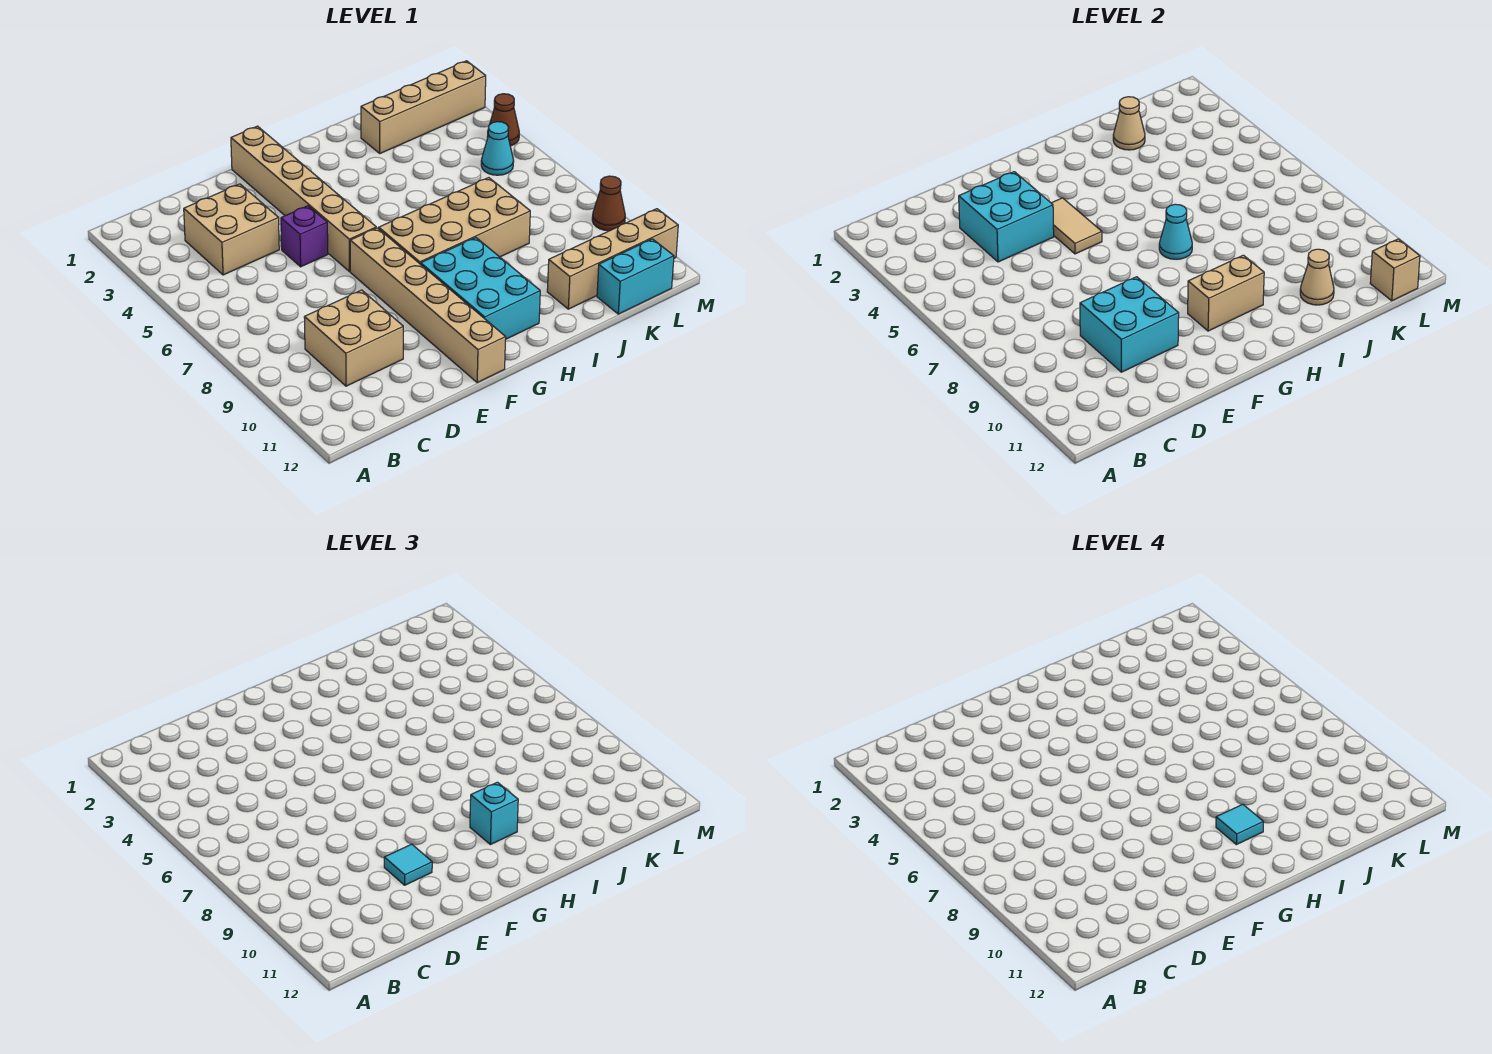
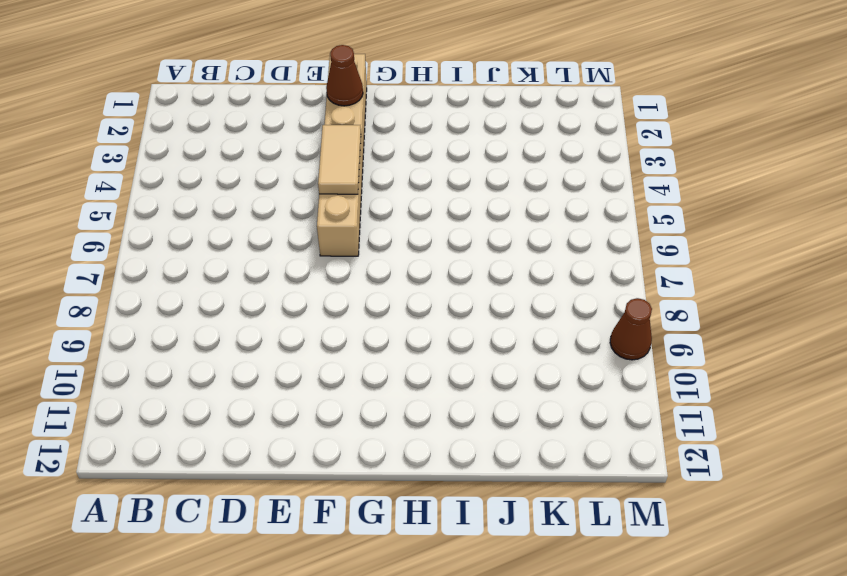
brown cone F2 level 2 -> brown cone M4 level 1
none -> tan brick C3:D4 level 1
none -> tan brick C9:D10 level 1
none -> purple brick E5 level 1

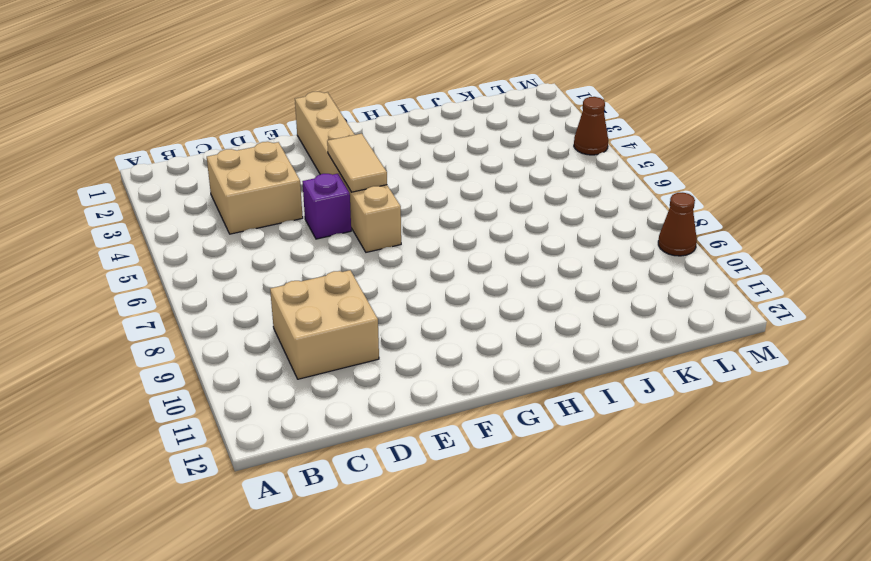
none -> tan brick F7:F12 level 1
none -> tan brick G7:J8 level 1
none -> cyan brick G9:H11 level 1

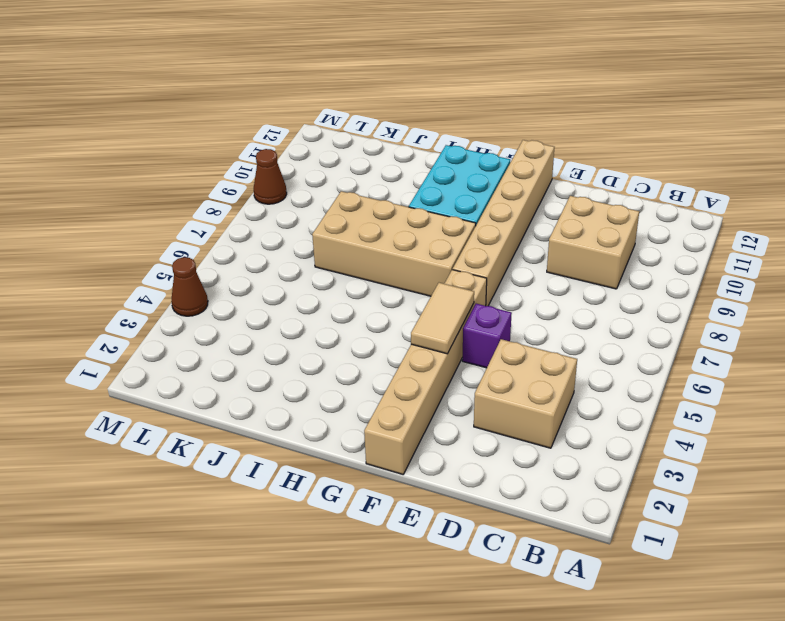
none -> tan brick J2:M2 level 1
none -> tan brick J11:M11 level 1
none -> cyan brick K12:L12 level 1

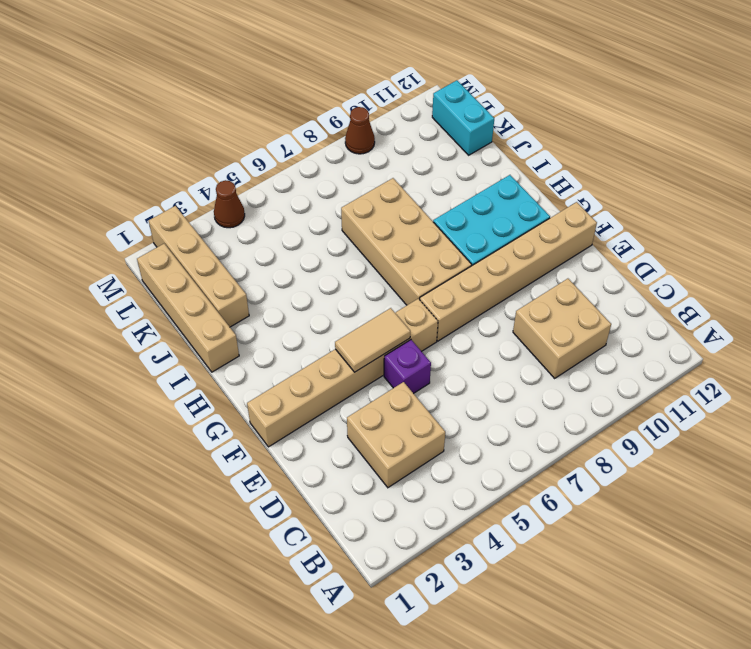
tan brick I1:L1 level 1 -> tan brick J11:M11 level 1
none -> cyan cone L5 level 1
none -> cyan brick D3:E4 level 2
none -> cyan brick D9:E10 level 2

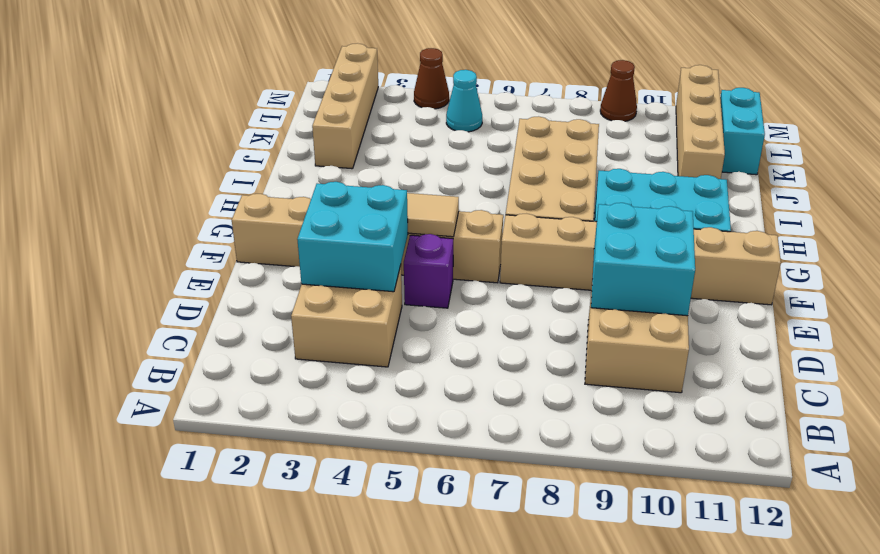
none -> tan brick G10:H10 level 2
none -> cyan cone H7 level 2
none -> tan cone J2 level 2

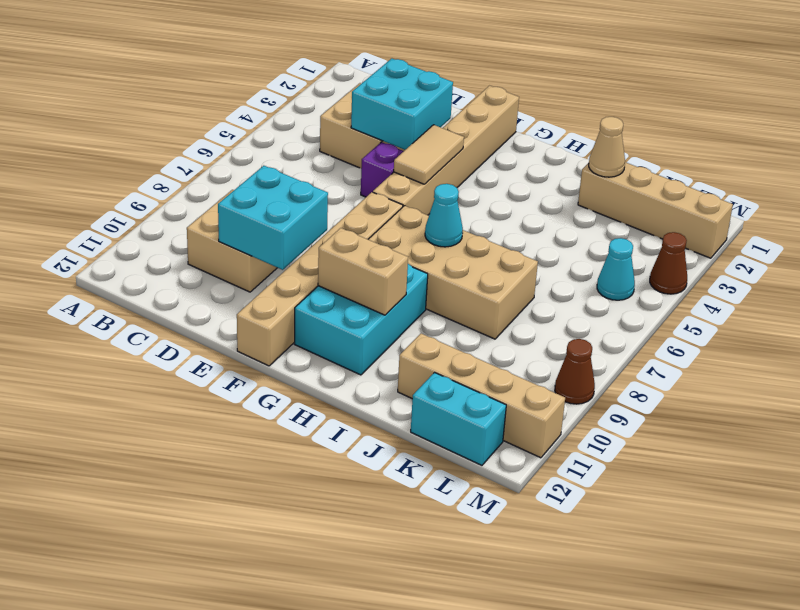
none -> tan cone J11 level 2
none -> tan brick L12 level 2
none -> cyan tile E10 level 3

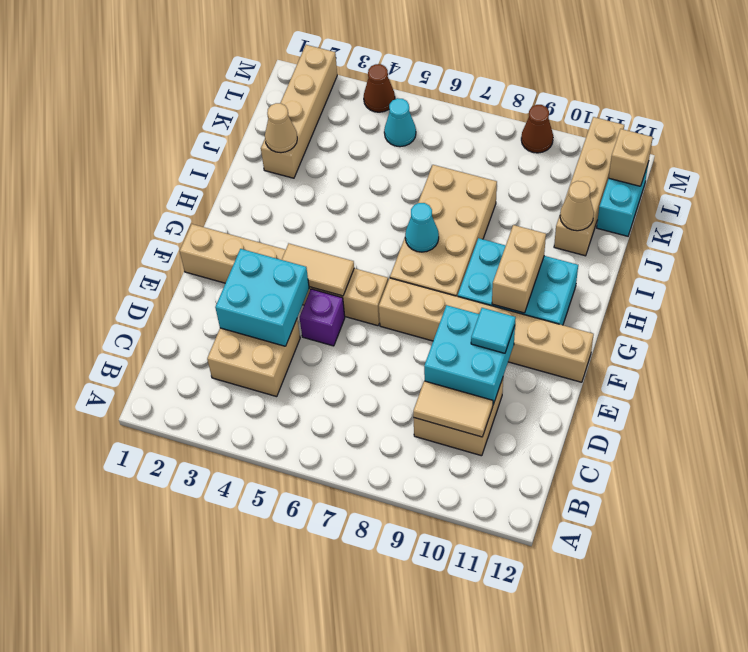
tan tile C9:C10 level 2 -> none
none -> cyan brick H10 level 3
none -> cyan tile H10 level 4

